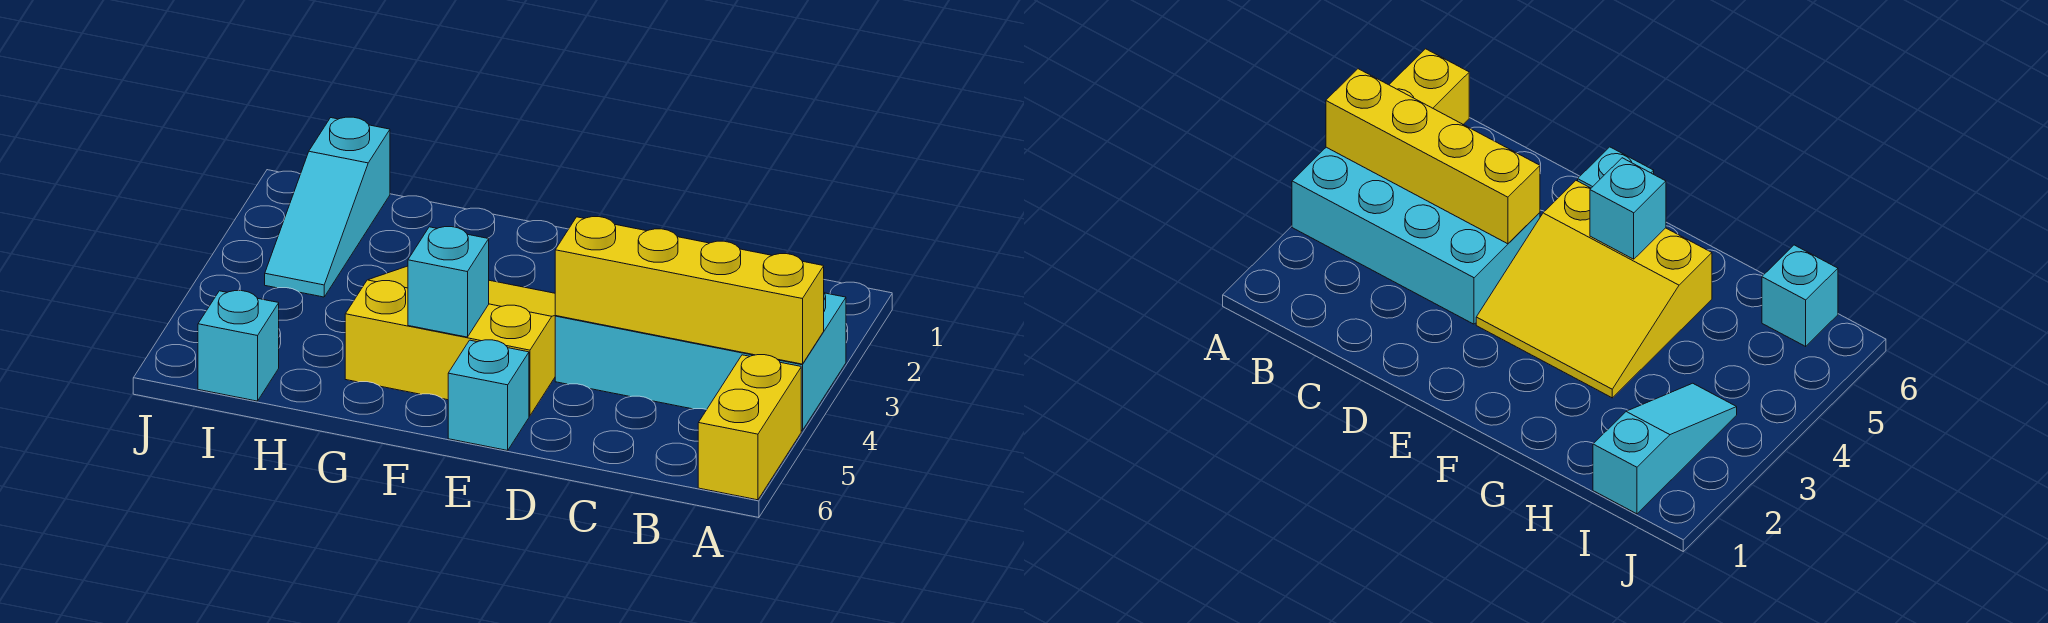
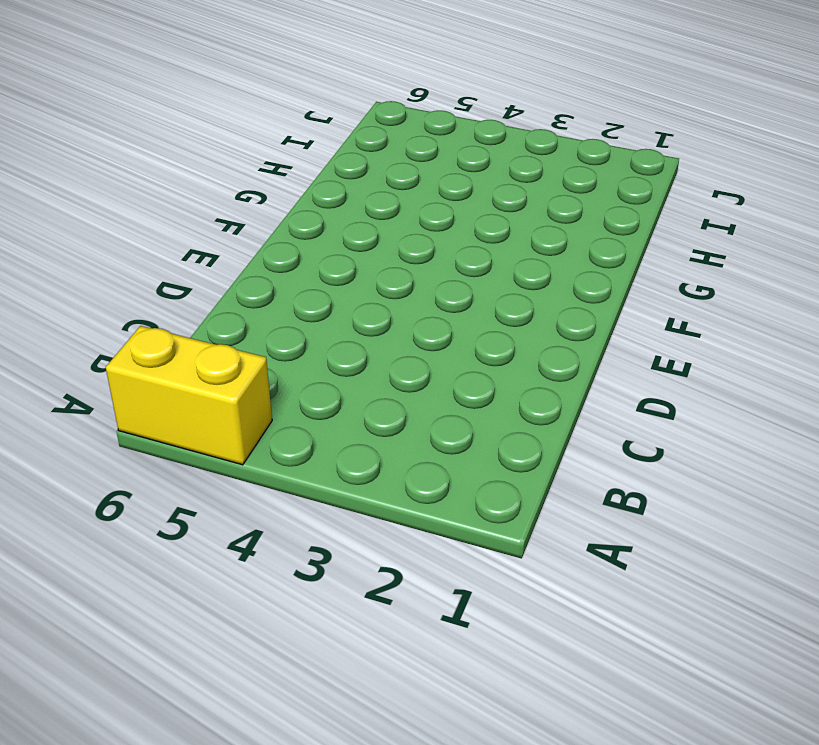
none -> cyan brick A3:D4 level 1
none -> yellow slope E3:G5 level 1 top 5

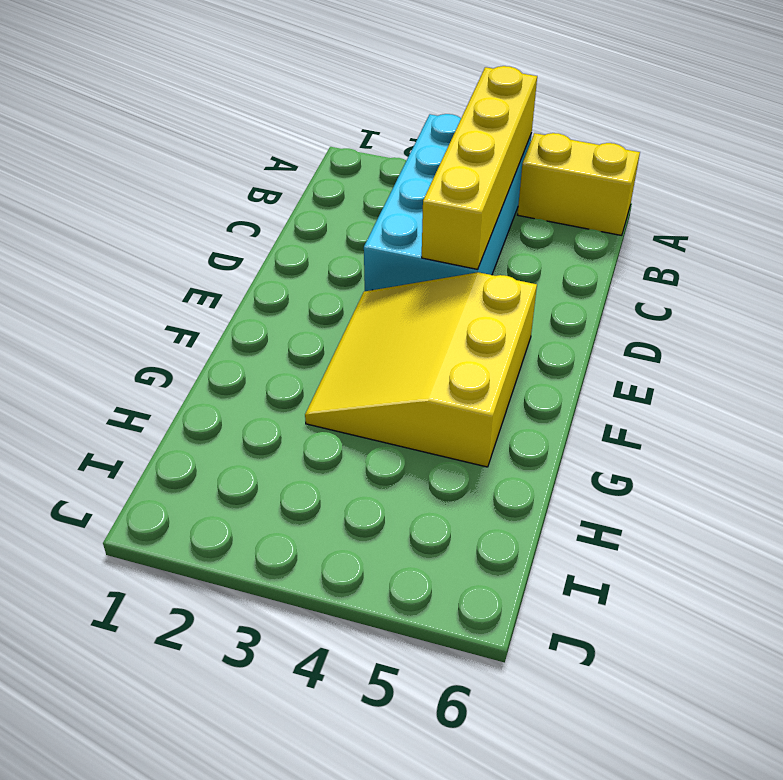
none -> cyan brick E6 level 1
none -> cyan slope I1:I3 level 1 top 1

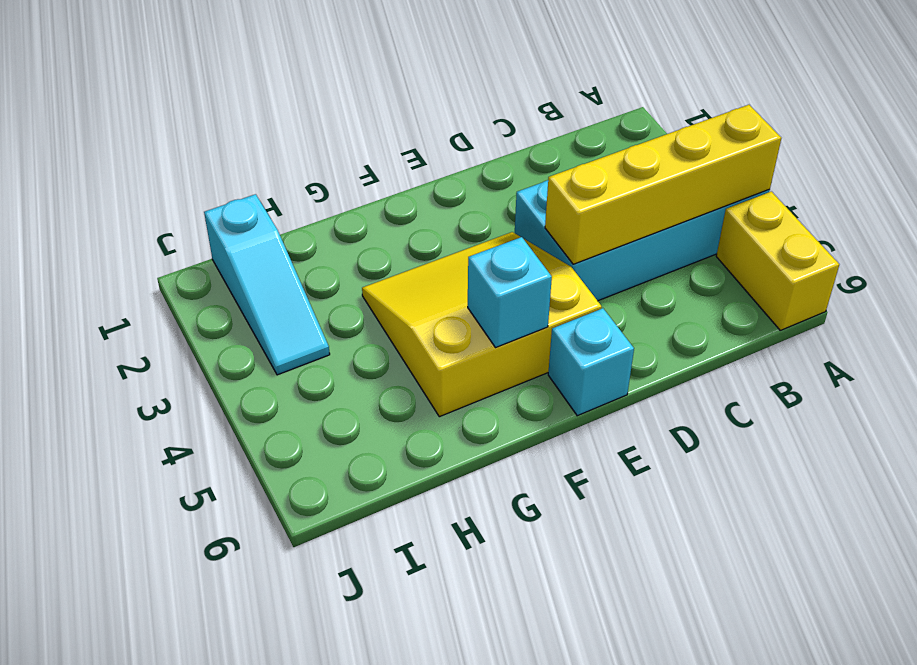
none -> cyan brick I6 level 1

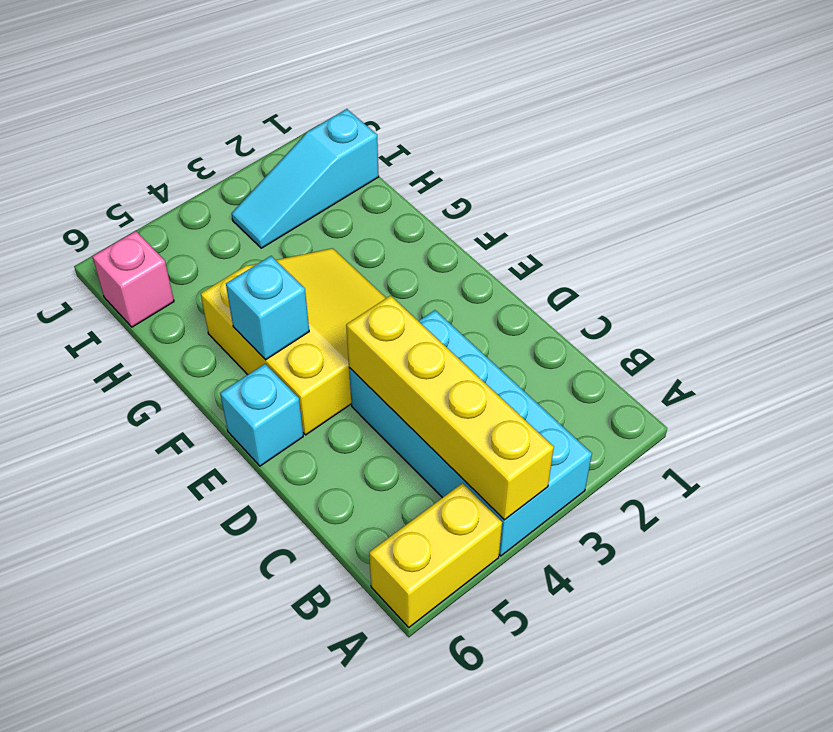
pink brick I6 level 1 -> cyan brick I6 level 1

